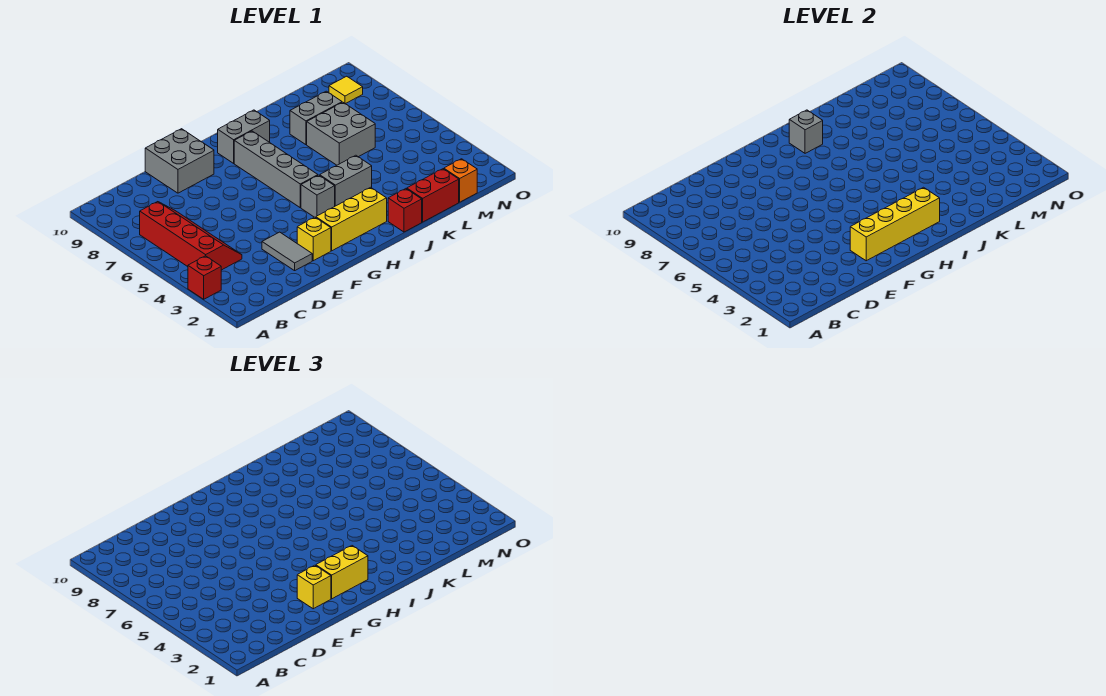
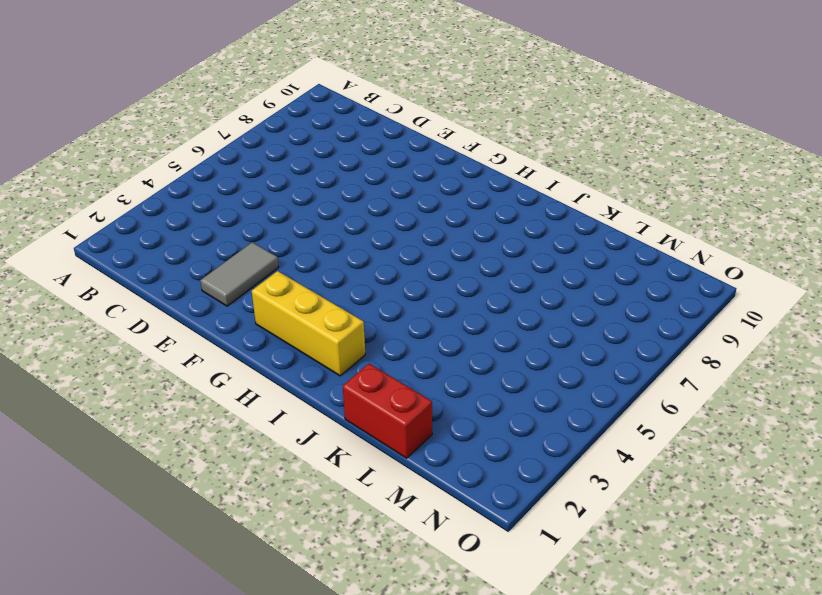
none -> red brick A3 level 1
none -> red slope B4:C7 level 1 top B
none -> grey brick E9:F10 level 1

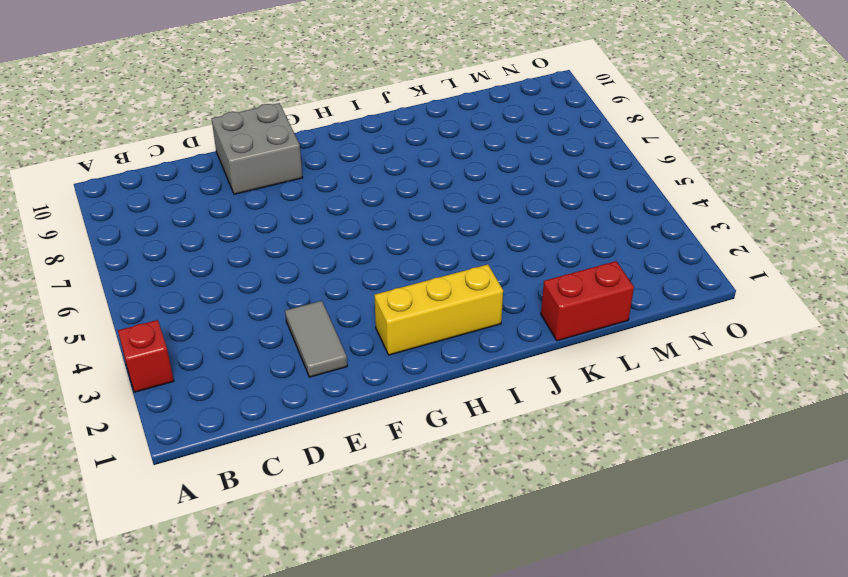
none -> red slope B4:C7 level 1 top B
none -> yellow brick F2 level 1
none -> grey brick H4 level 1

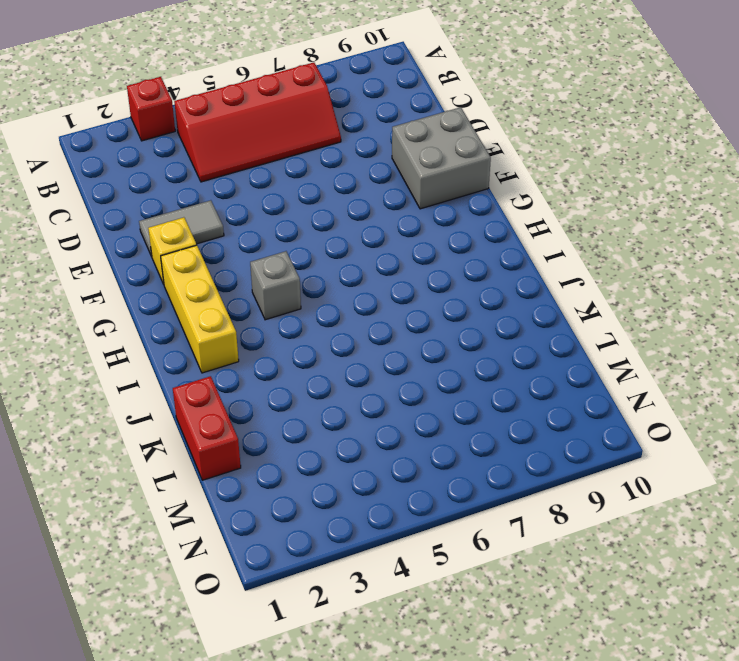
none -> grey brick H5:H8 level 1
none -> grey brick H9:I9 level 1
none -> grey brick I4:J4 level 1

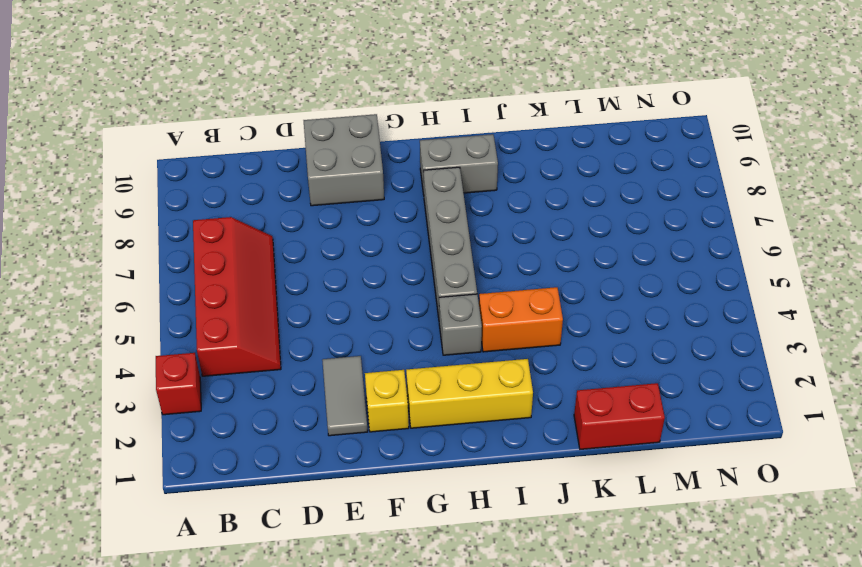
orange brick I4:J4 level 1 -> grey brick I4:J4 level 1
none -> red brick J1 level 1
none -> grey brick K6:L7 level 1
none -> grey brick K8:L8 level 1

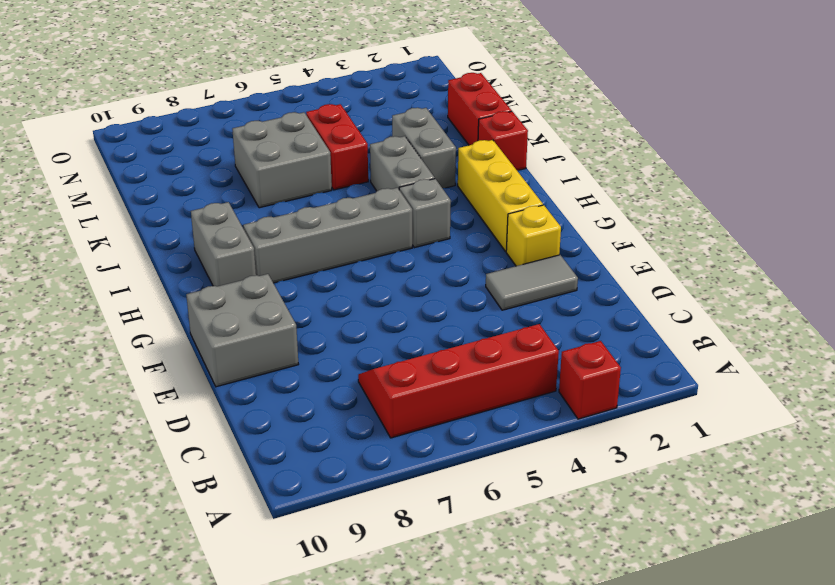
grey brick J3:K3 level 1 -> grey brick K8:L8 level 1
red brick K5:L5 level 1 -> none
none -> orange brick M1 level 1
none -> yellow tile N9 level 1
none -> yellow brick F2:I2 level 2

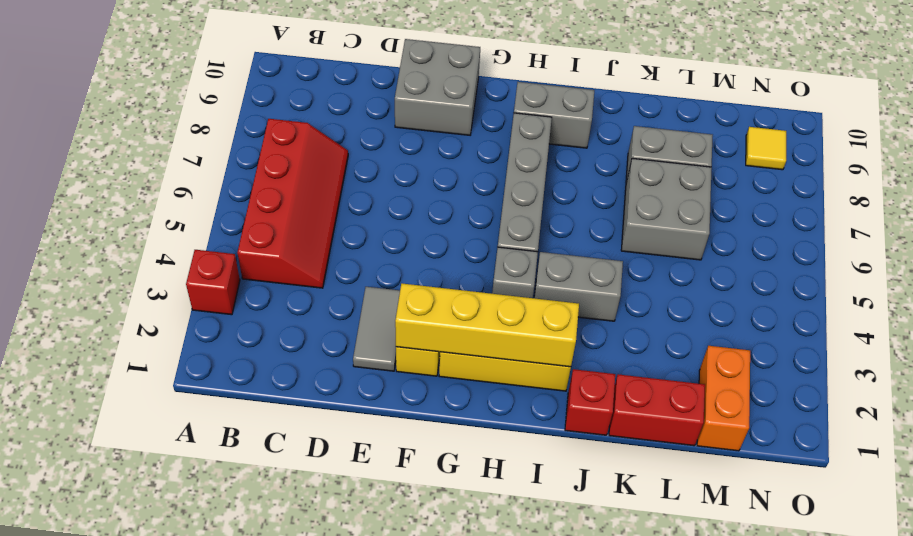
orange brick M1:M2 level 1 -> orange brick M1 level 1
none -> grey brick I9 level 2
none -> yellow brick F2 level 3
none -> yellow brick G2:H2 level 3

